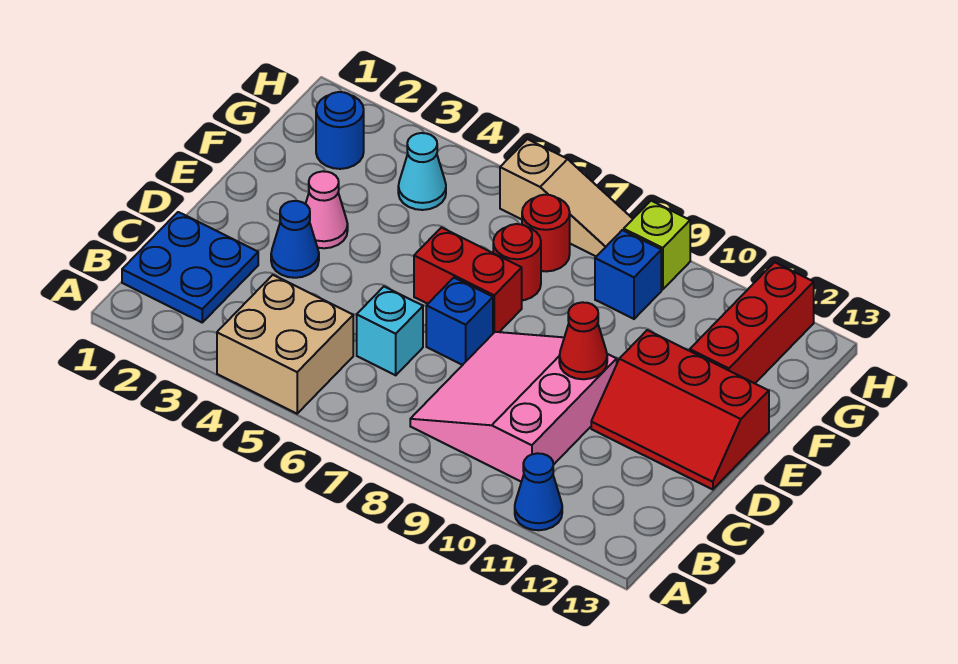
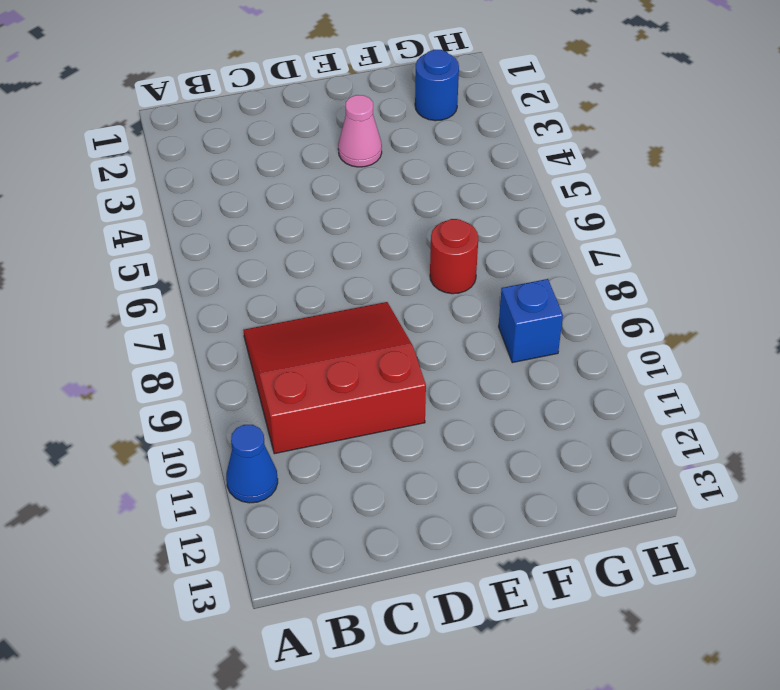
red slope B8:D10 level 1 top 10 -> pink slope B8:D10 level 1 top 10
none -> tan brick A4:B5 level 1
none -> blue plate B1:C2 level 1
none -> cyan brick C6 level 1

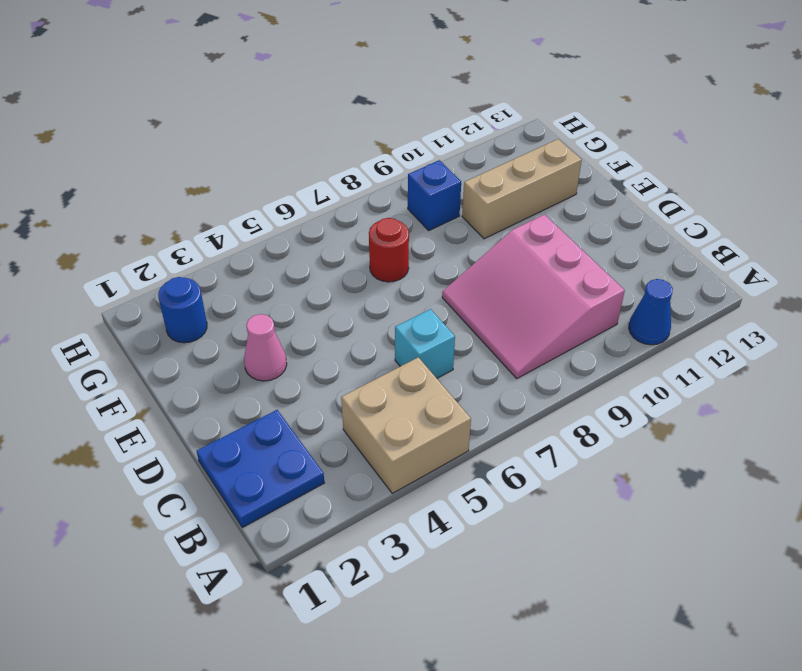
tan brick F10:F12 level 1 -> red brick F12:H12 level 1
none -> blue cone D3 level 1
none -> blue brick D7 level 1
none -> red slope D11:E13 level 1 top E

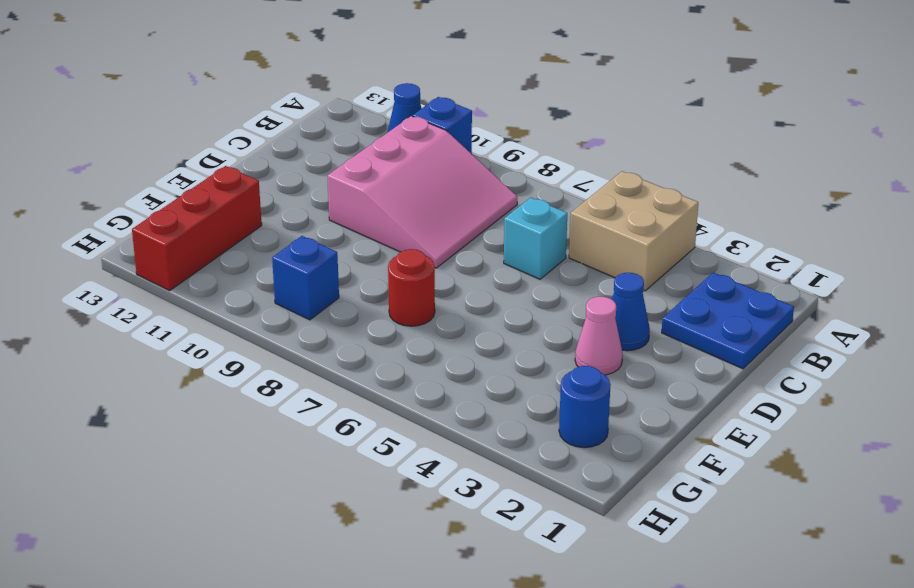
blue brick A10 level 1 -> blue brick D7 level 1
none -> red slope D11:E13 level 1 top E
none -> red brick E6:E7 level 1
none -> cyan cone G4 level 1

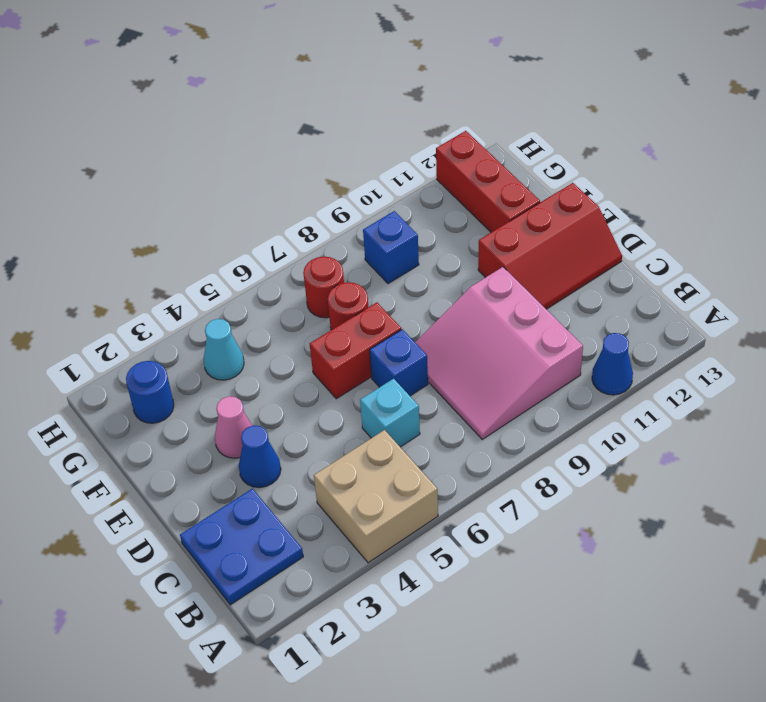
none -> tan slope H6:H8 level 1 top 6
none -> lime brick H9 level 1
none -> red cone D10 level 2

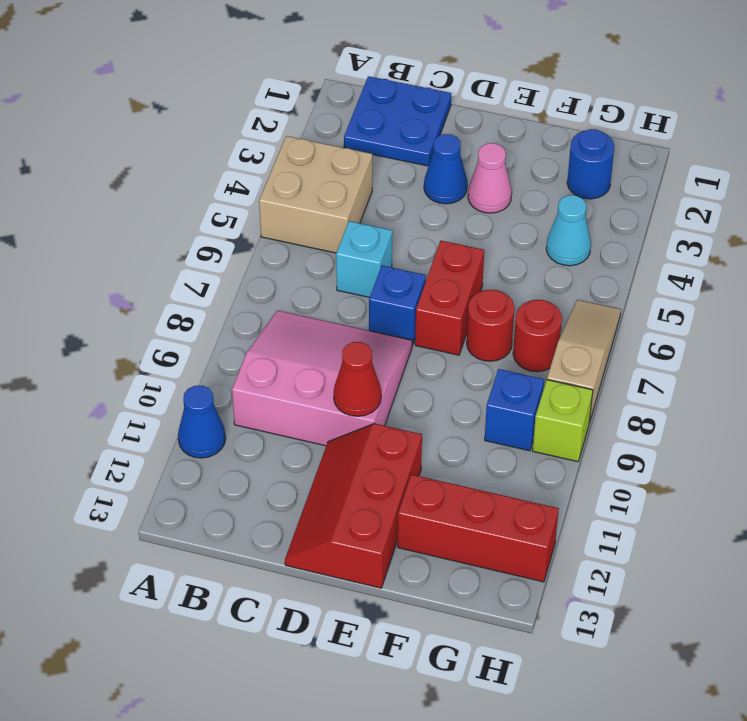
tan slope H6:H8 level 1 top 8 -> tan slope H6:H8 level 1 top 6

